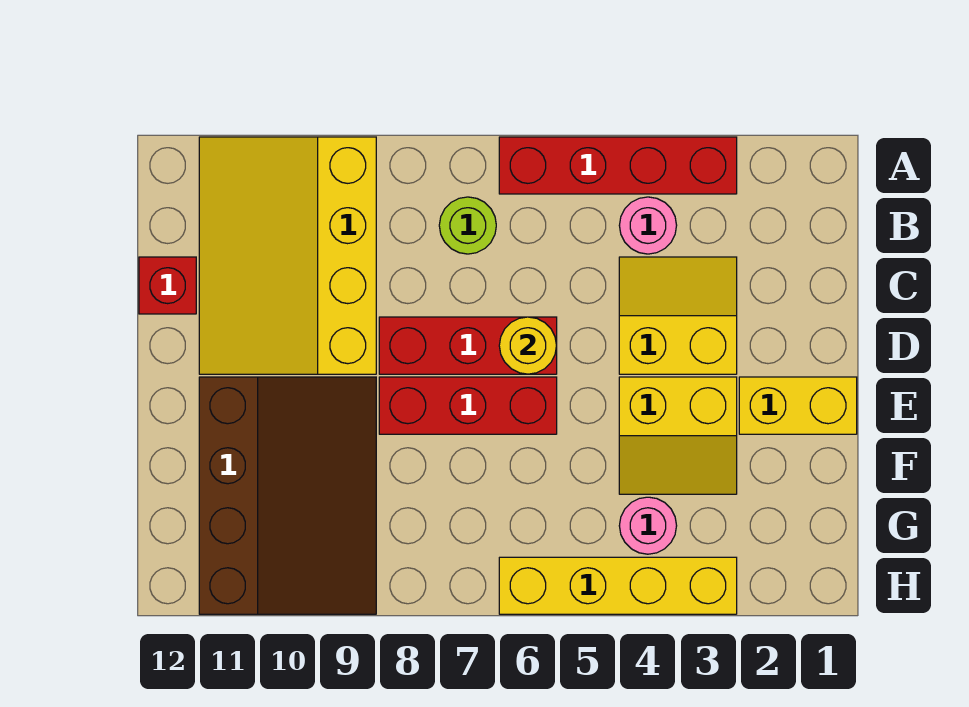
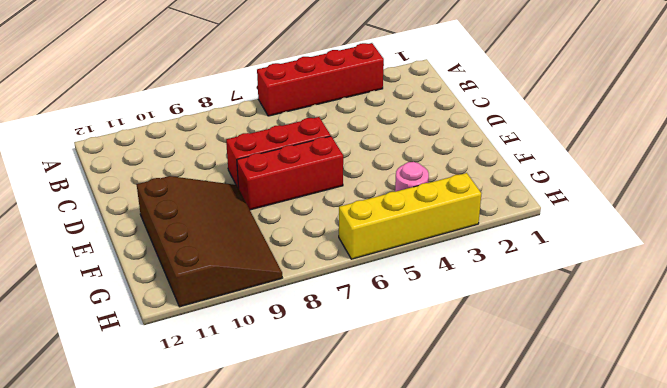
none -> yellow slope A9:D11 level 1 top 9
none -> pink round brick B4 level 1
none -> lime round brick B7 level 1

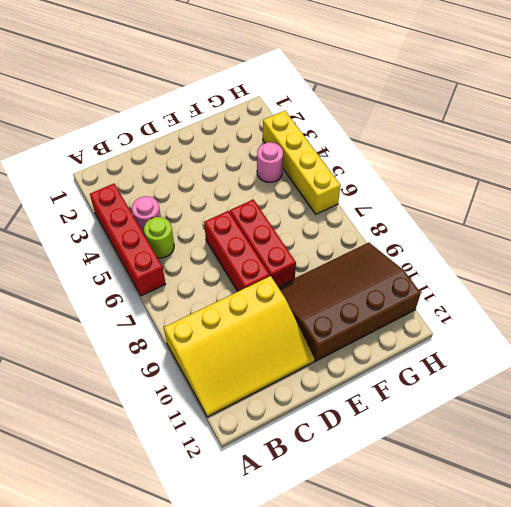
lime round brick B5 level 1 -> lime round brick B7 level 1
none -> yellow slope C3:D4 level 1 top D
none -> red brick C12 level 1
none -> yellow brick E1:E2 level 1

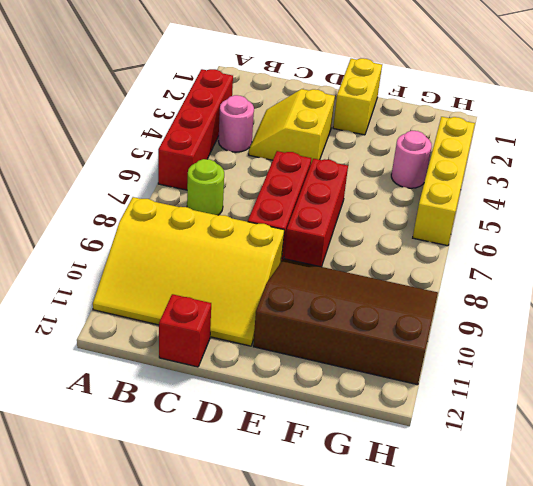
none -> yellow slope E3:F4 level 1 top E
none -> yellow round brick D6 level 2

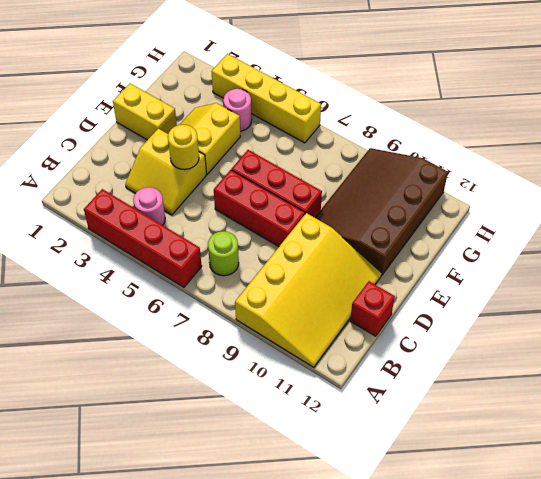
yellow round brick D4 level 2 -> yellow round brick D6 level 2
yellow slope E3:F4 level 1 top 4 -> yellow slope E3:F4 level 1 top E

